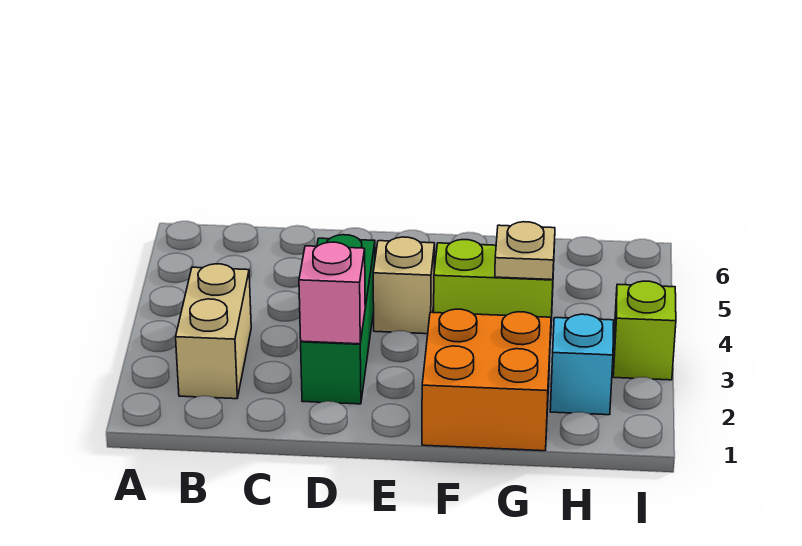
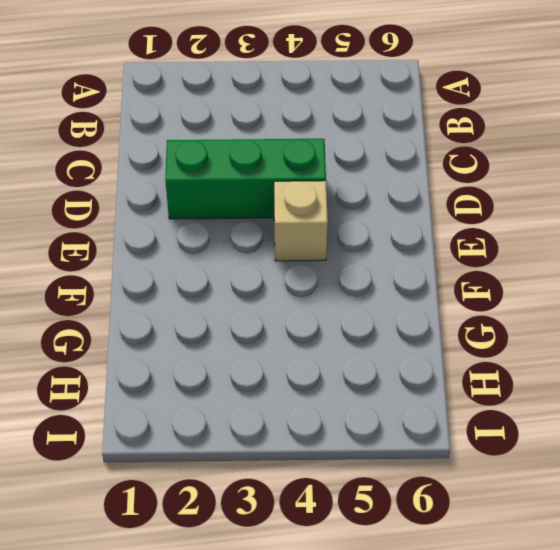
none -> tan brick B2:B3 level 1
none -> orange brick F1:G2 level 1

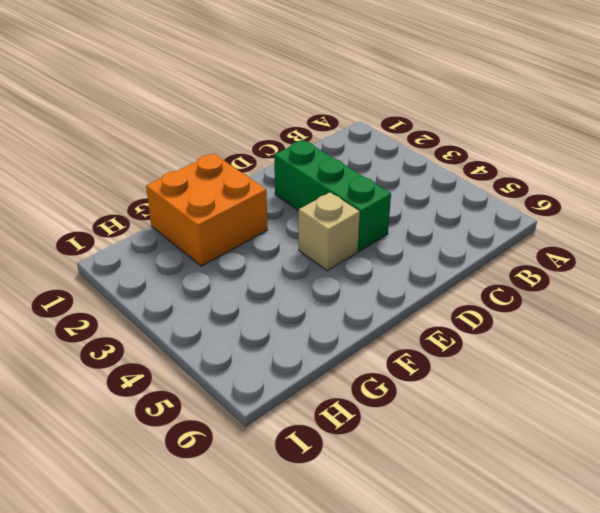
none -> tan brick B2:B3 level 1
none -> lime brick F4:G4 level 1

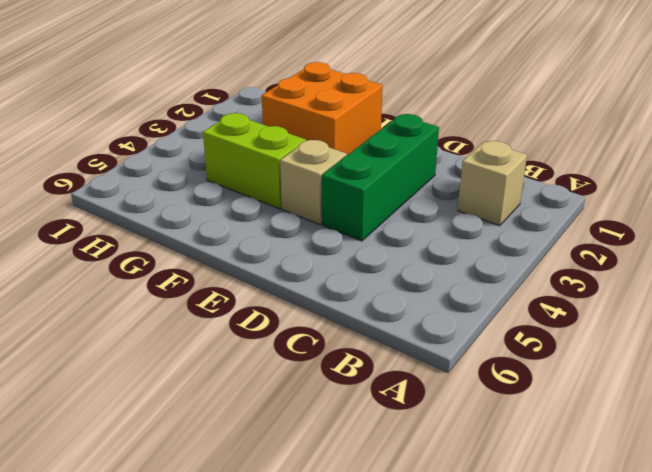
tan brick B2 level 1 -> tan brick B2:B3 level 1
none -> cyan brick H2 level 1
none -> lime brick I3 level 1

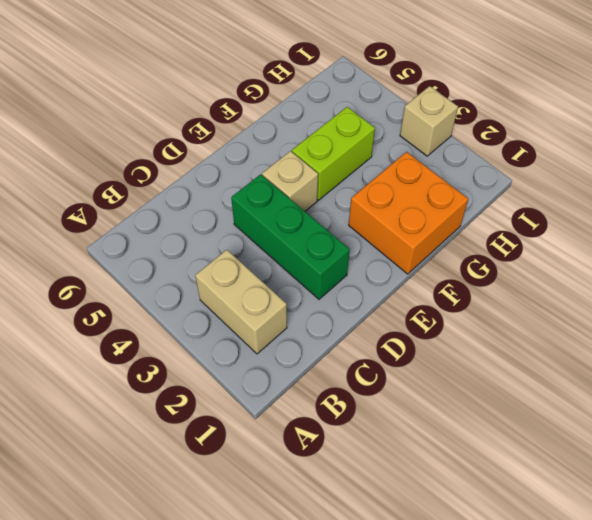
tan brick I3 level 1 -> lime brick I3 level 1
none -> cyan brick H2 level 1
none -> pink brick D2 level 2

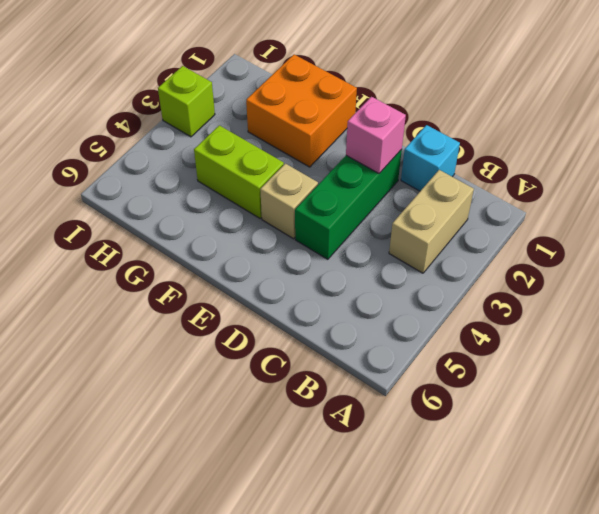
cyan brick C1 level 1 -> cyan brick H2 level 1
none -> tan plate G4 level 2

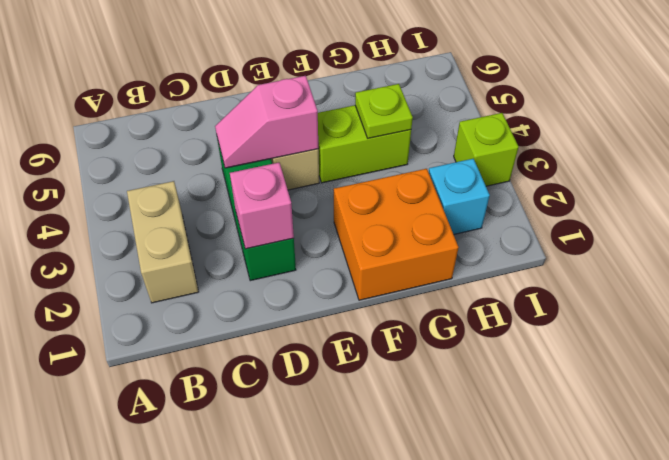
pink slope D4:E4 level 2 top E -> none
lime plate G4 level 2 -> tan plate G4 level 2

